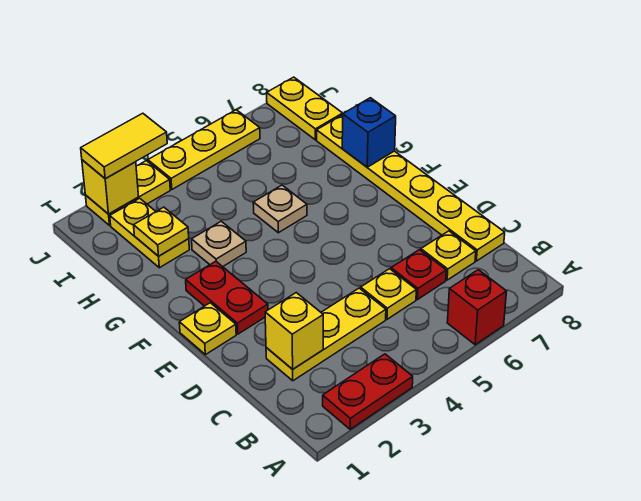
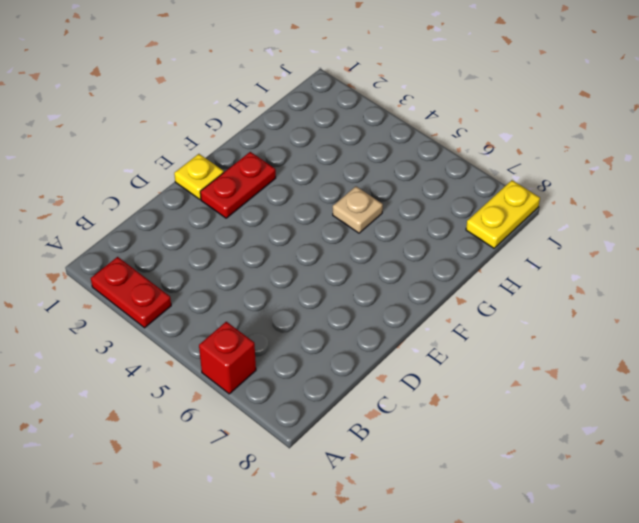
none -> yellow plate C2:C4 level 1
none -> yellow plate C5 level 1
none -> red plate C6 level 1

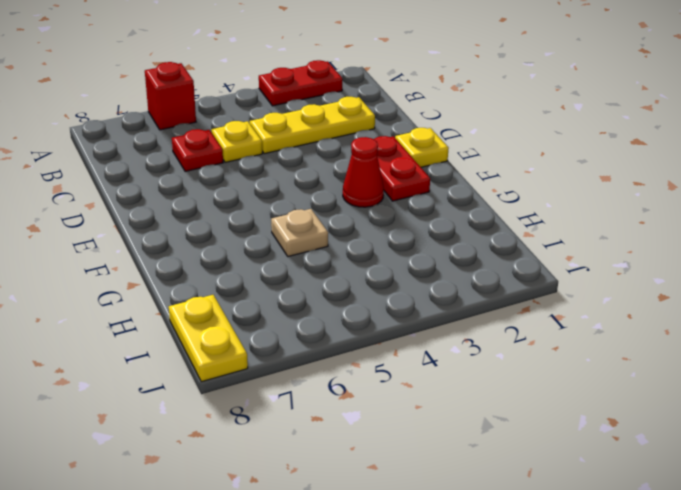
red cone F3 level 1 -> none
none -> yellow plate C7 level 1
none -> yellow plate C8:H8 level 1
none -> tan plate G3 level 1

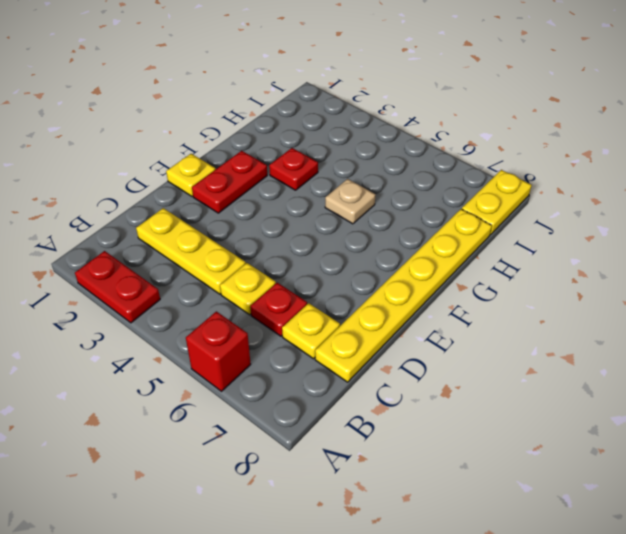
red plate G3 level 1 -> tan plate G3 level 1
none -> yellow plate H2:I2 level 1
none -> yellow plate J2:J3 level 1
none -> yellow plate J4:J6 level 1

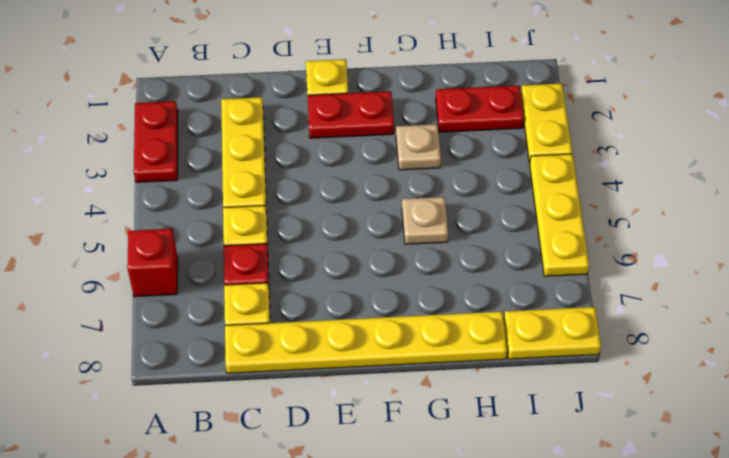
red plate H2:I2 level 1 -> yellow plate H2:I2 level 1
none -> yellow brick C2 level 2
none -> blue brick G8 level 2
none -> yellow plate H2 level 2

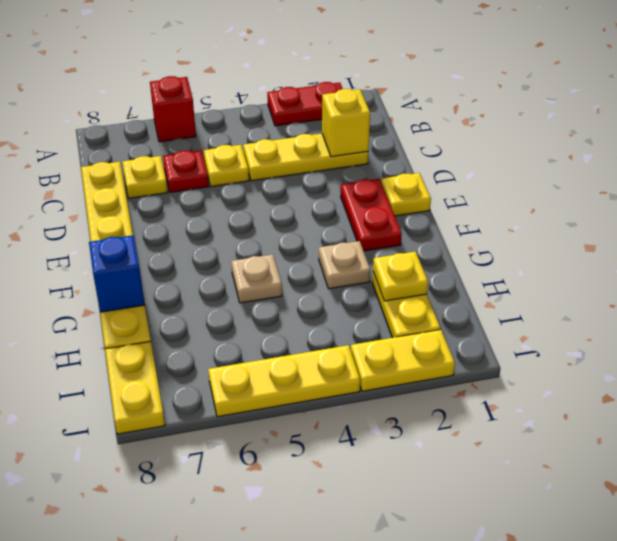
none -> yellow brick J2 level 2
none -> yellow tile J2:J3 level 3

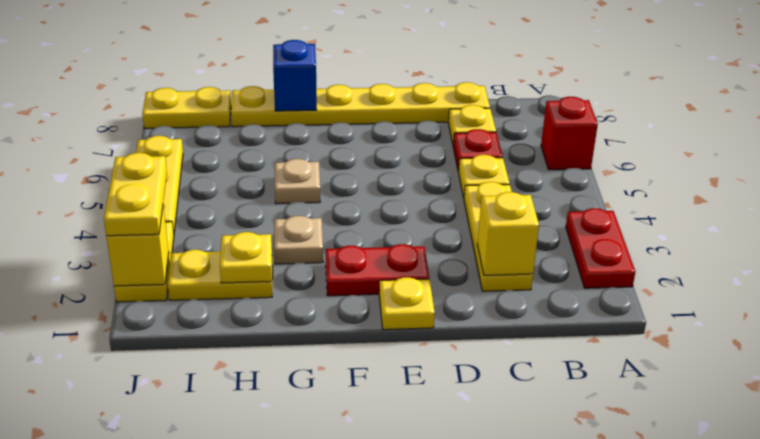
yellow plate J2:J3 level 3 -> yellow tile J2:J3 level 3

